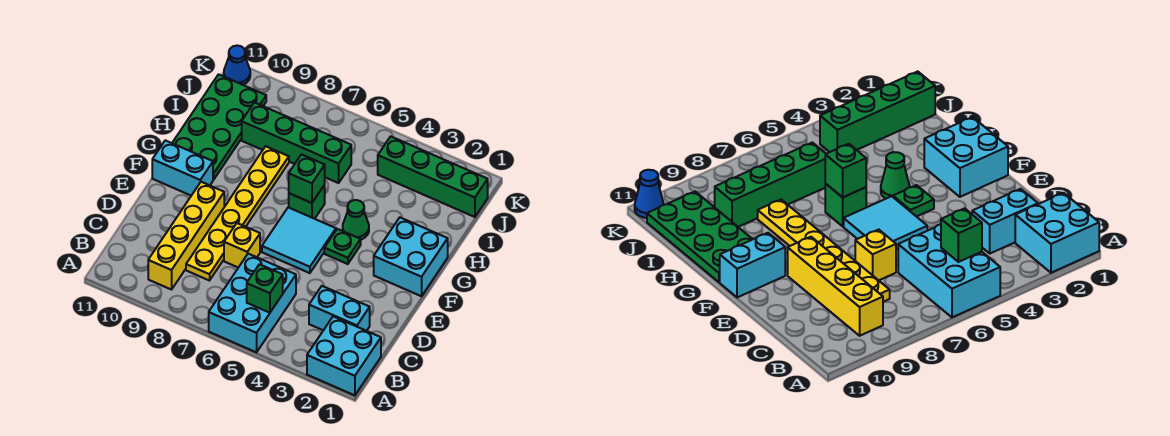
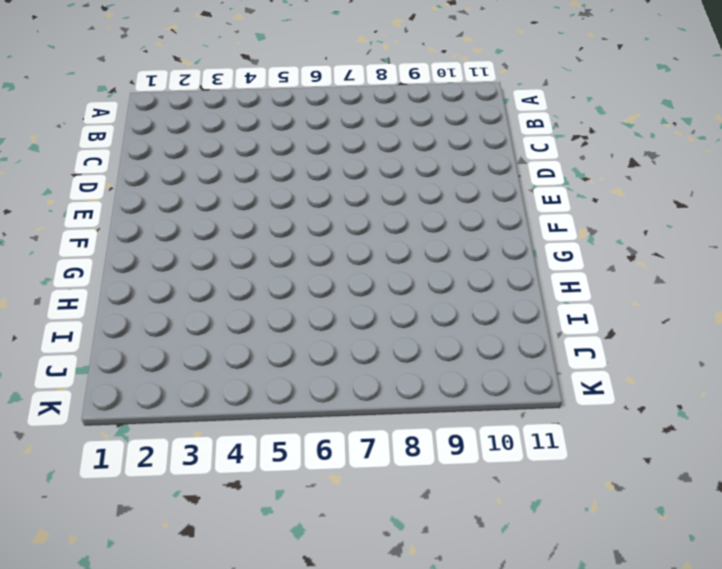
none -> cyan brick A1:B2 level 1
none -> cyan brick A5:C6 level 1
none -> yellow brick B9:E9 level 1

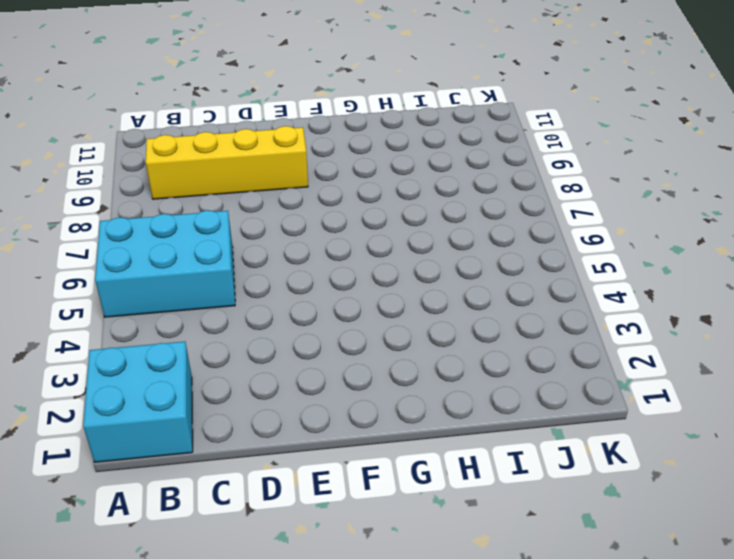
none -> cyan brick C2:C3 level 1
none -> yellow plate C8:H8 level 1
none -> yellow brick D7 level 1

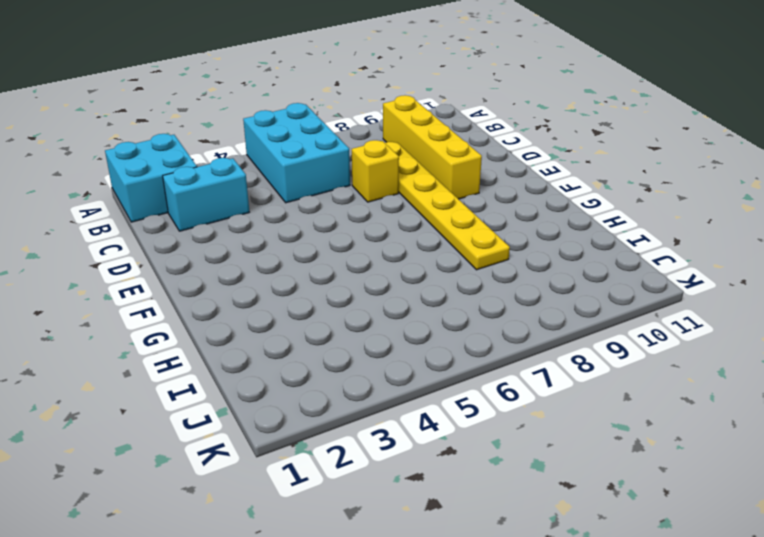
none -> cyan tile E5:F6 level 1
none -> cyan brick F1:G2 level 1
none -> green plate F4 level 1

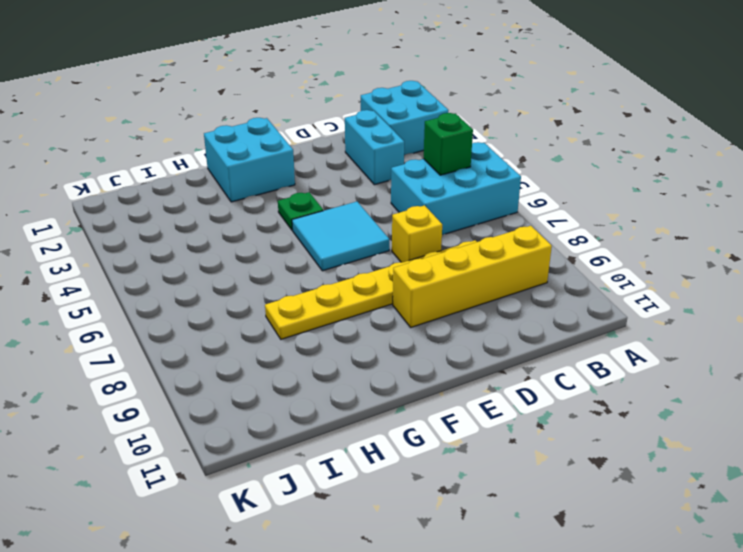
none -> cyan brick F10:F11 level 1
none -> green cone G4 level 1
none -> green brick G6 level 1

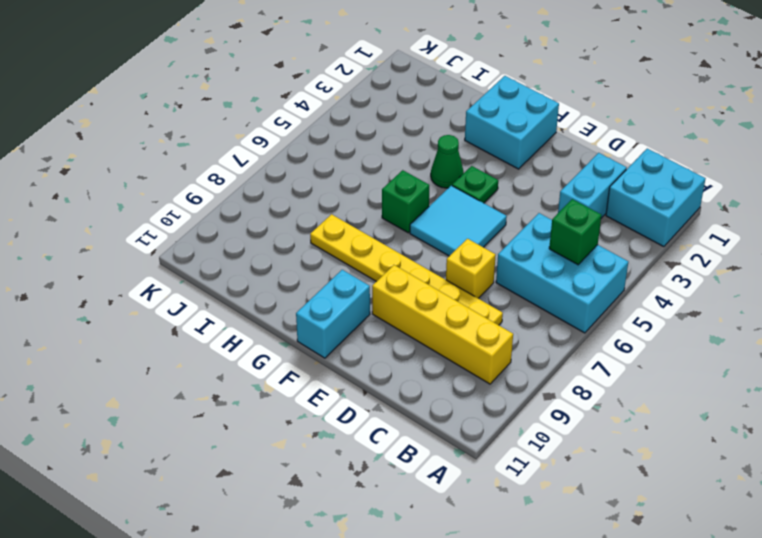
none -> green plate G10:J11 level 1
none -> green brick I6:I9 level 1
none -> green brick J1:J4 level 1

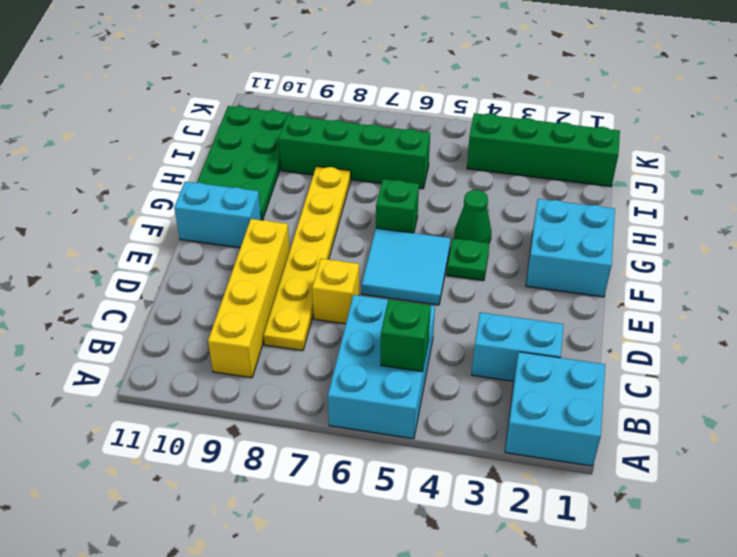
none -> blue cone K11 level 1
none -> green brick G6 level 2

